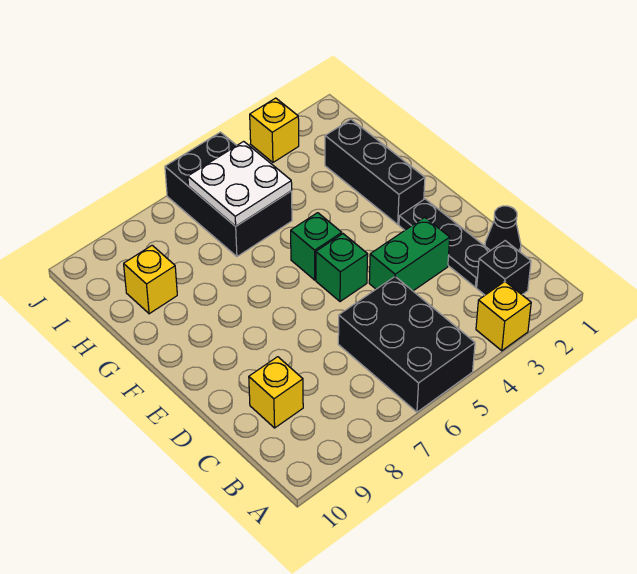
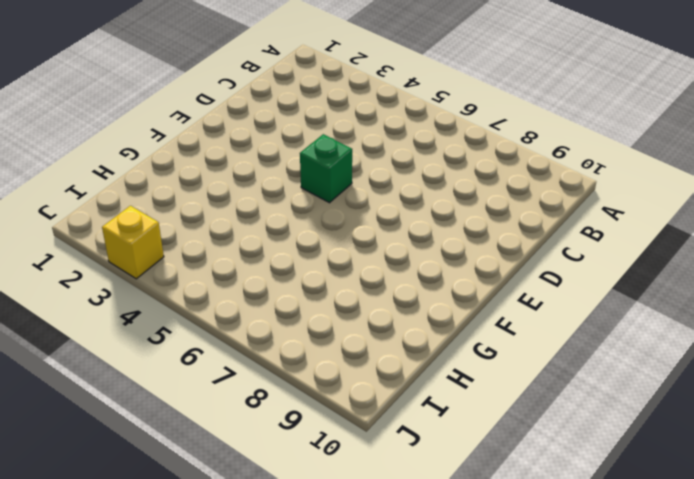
none -> yellow brick A3 level 1
none -> black brick A5:C6 level 1
none -> black brick B2 level 1

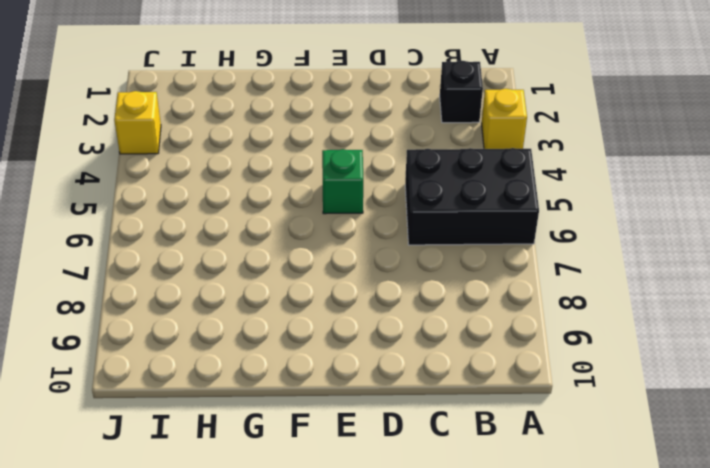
none -> black cone C1 level 1
none -> black plate C2:E2 level 1
none -> yellow brick C9 level 1

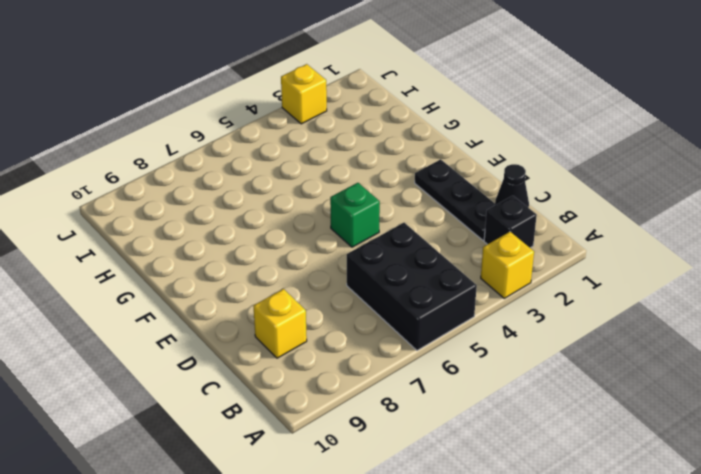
none -> green brick D3:D4 level 1
none -> black brick F2:H2 level 1
none -> green brick F5 level 1

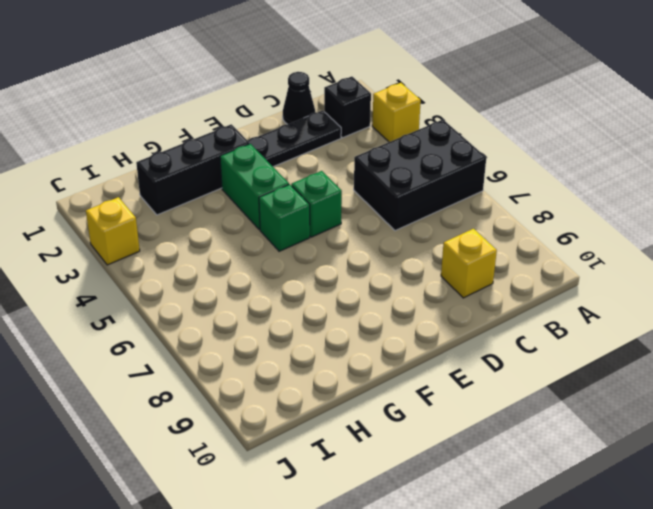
green brick F3:F4 level 1 -> green brick D3:D4 level 1
none -> black brick H5:J6 level 1
none -> yellow brick H9 level 1
none -> white plate H5:I6 level 2

